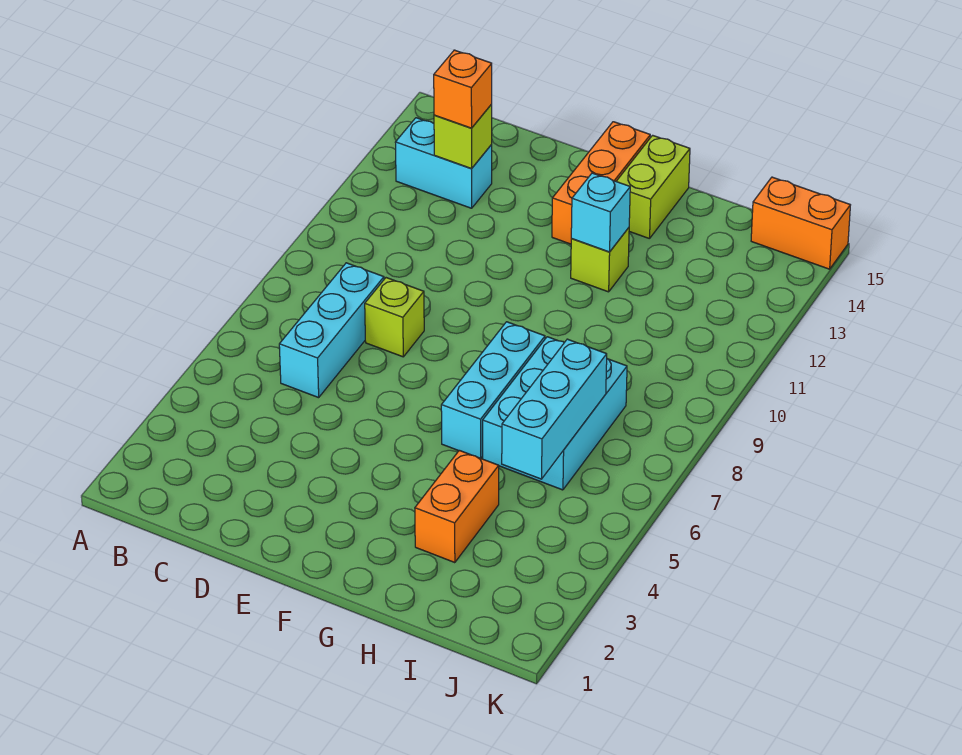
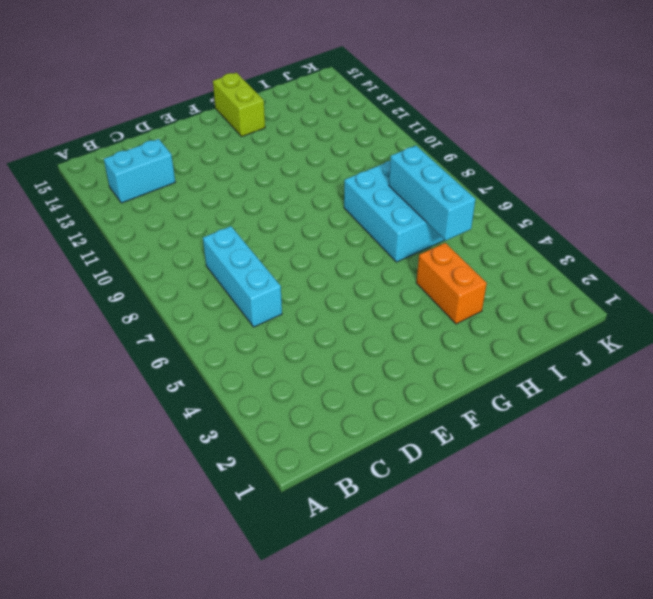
none -> lime brick D8 level 1
none -> orange brick F13:F15 level 1
none -> cyan brick G6:G8 level 1

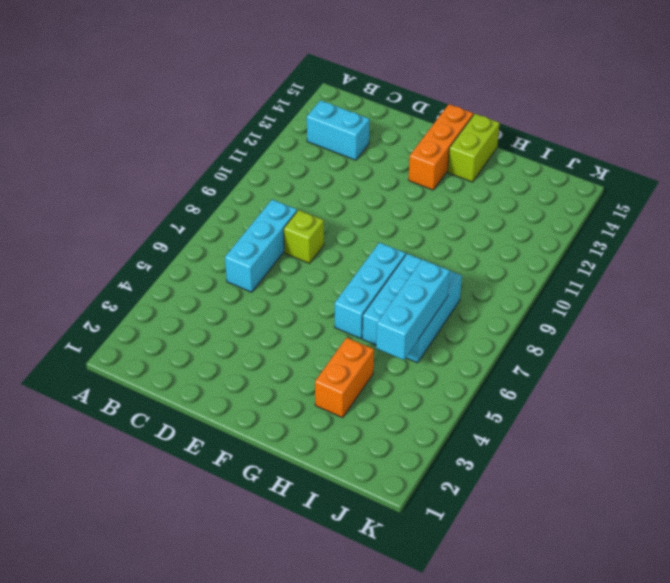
none -> lime brick G12 level 1
none -> orange brick J15:K15 level 1
none -> lime brick C13 level 2

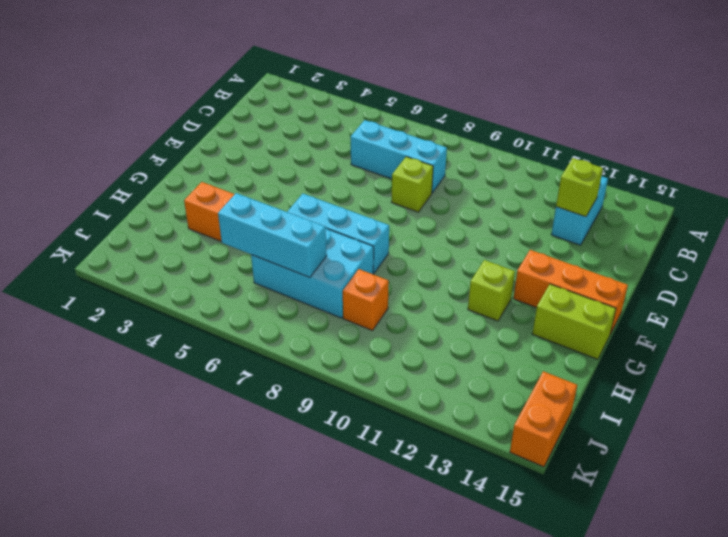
orange brick I9 level 1 -> orange brick C13 level 3
none -> cyan brick G12 level 2

